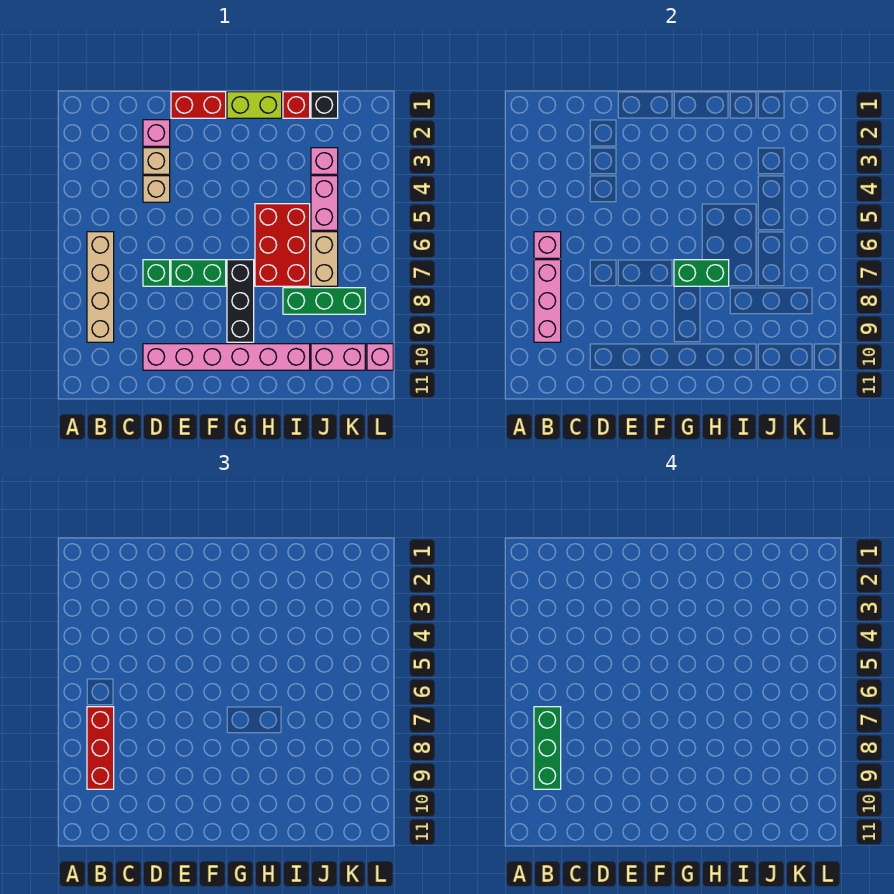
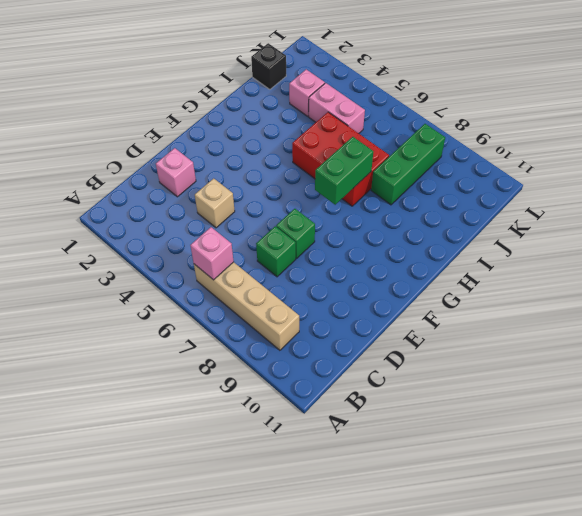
green brick E7 level 1 -> green brick E7:F7 level 1
none -> tan brick D3 level 1
none -> pink brick D10:I10 level 1
none -> red brick E1:F1 level 1

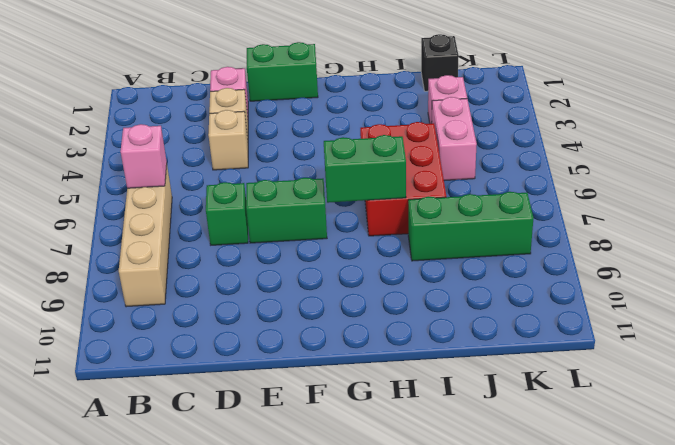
green brick E1:F1 level 1 -> red brick E1:F1 level 1
none -> pink brick D10:I10 level 1
none -> lime brick G1:H1 level 1
none -> black brick G7:G9 level 1

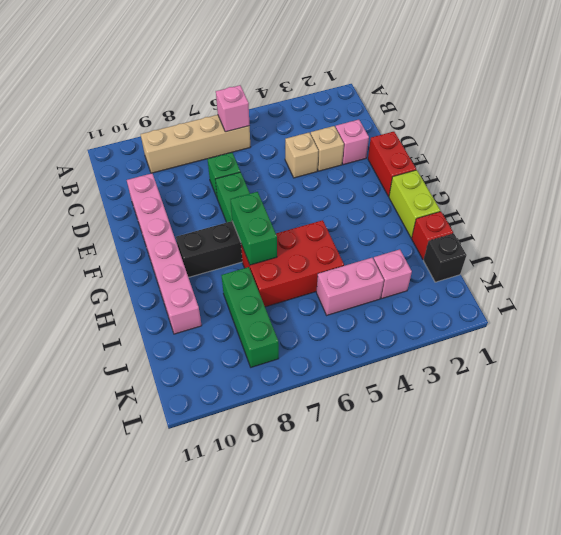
none -> tan brick J6:J7 level 1
none -> pink brick J10:K10 level 1
none -> pink brick L10 level 1

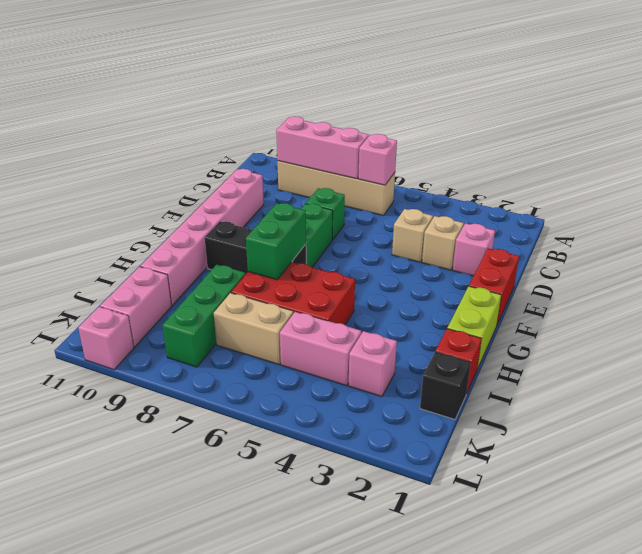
none -> red brick B7:B9 level 3
none -> green brick B7:B9 level 4

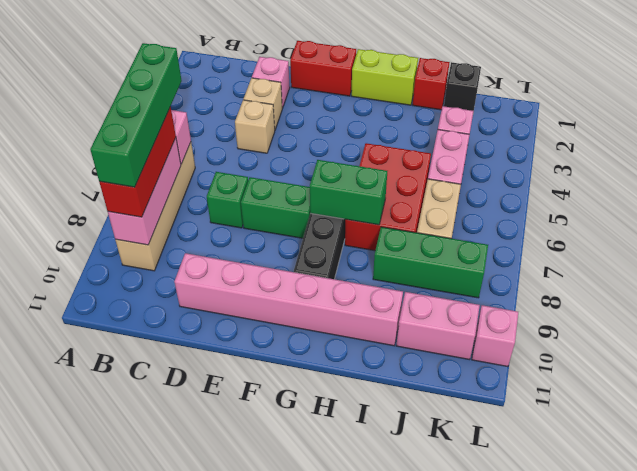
green brick B6:B9 level 4 -> green brick B7:B9 level 4

